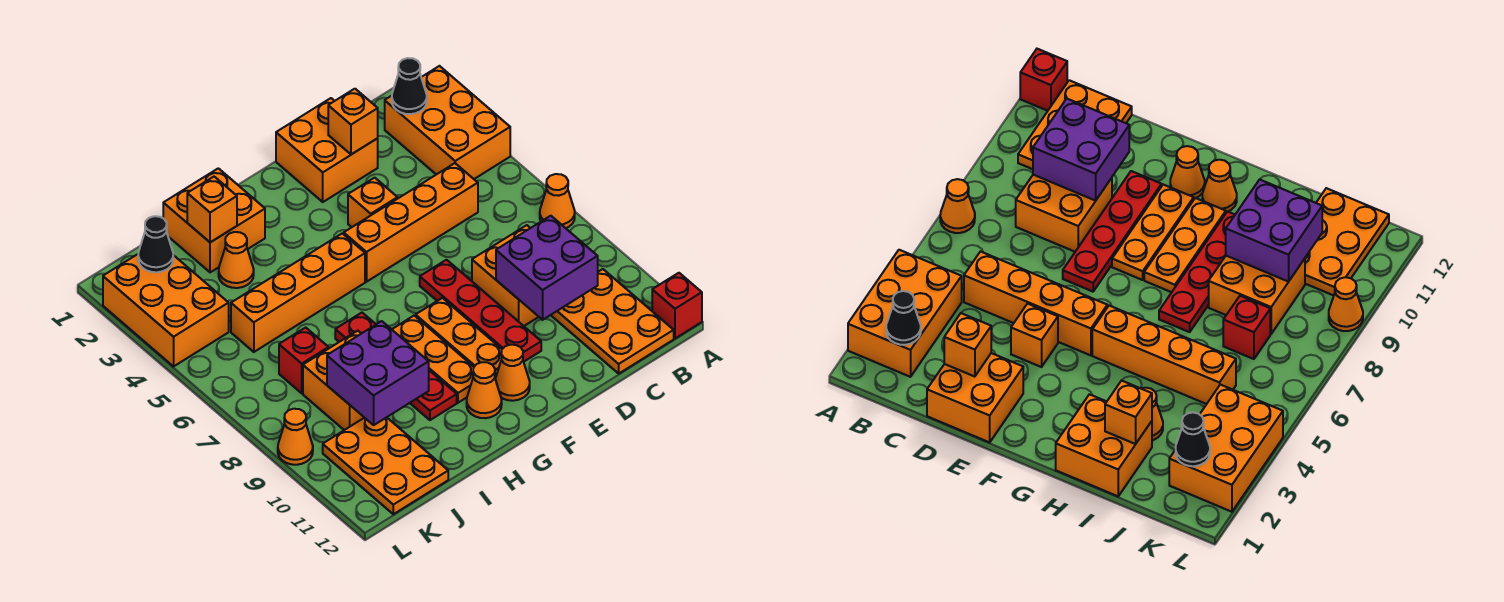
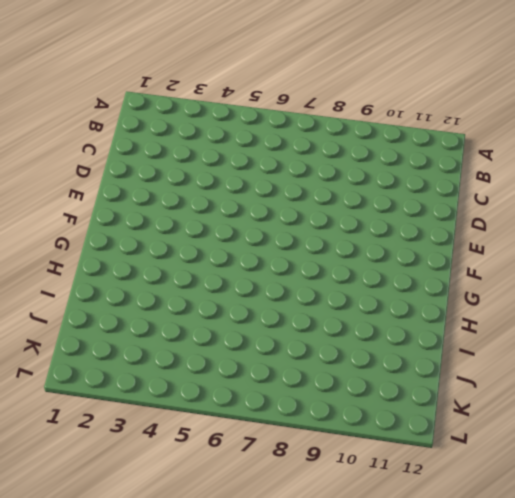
none -> orange brick A2:B4 level 1
none -> orange cone A7 level 1
none -> red brick A12 level 1

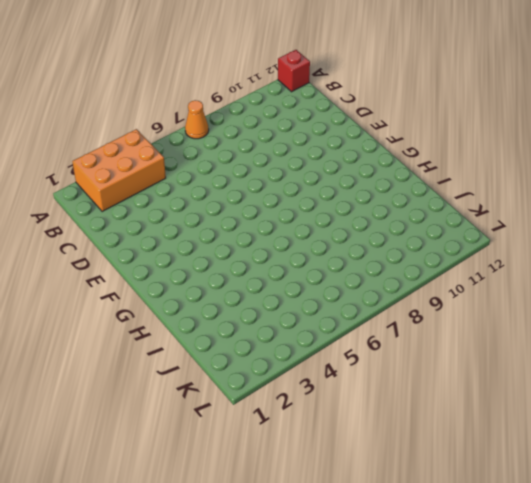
none -> orange plate B10:C12 level 1
none -> orange brick C5:F5 level 1
none -> orange brick C8:D9 level 1

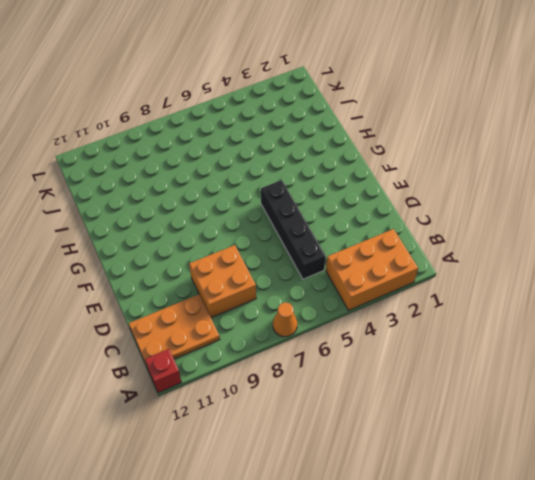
black brick C5:F5 level 1 -> orange brick C5:F5 level 1
none -> orange brick D1:E2 level 1
none -> orange brick E4 level 1
none -> red plate E7:E10 level 1

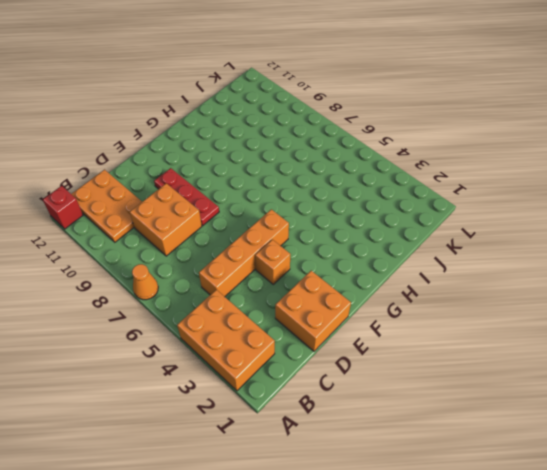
red plate E8:E10 level 1 -> red plate E7:E10 level 1
none -> orange plate F8:F10 level 1
none -> orange cone F11 level 1
none -> orange brick G5:J5 level 1

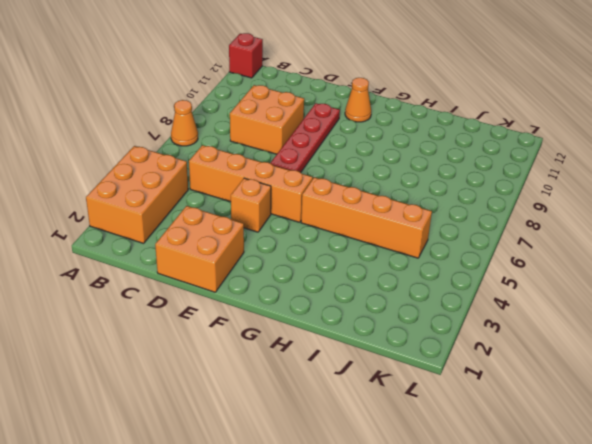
none -> orange plate B10:C12 level 1
none -> orange plate F8:F10 level 1
none -> orange plate G8:G10 level 1

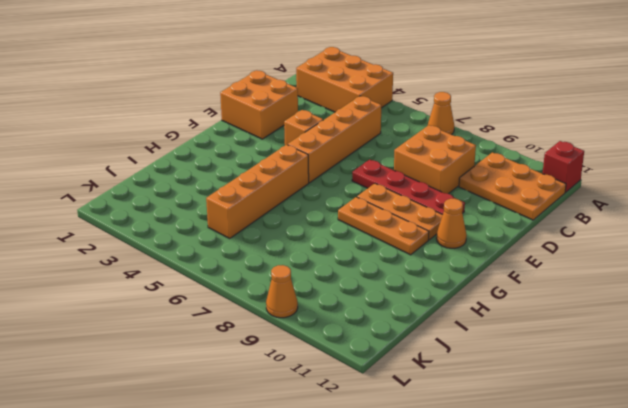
none -> orange cone G11 level 1
none -> orange brick H1:I2 level 1
none -> red plate H7:H10 level 1

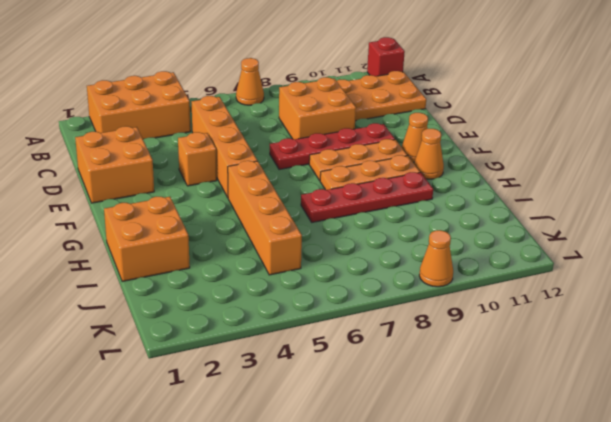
none -> orange cone I3 level 1
none -> orange brick I8:J9 level 1
none -> red brick J7 level 1

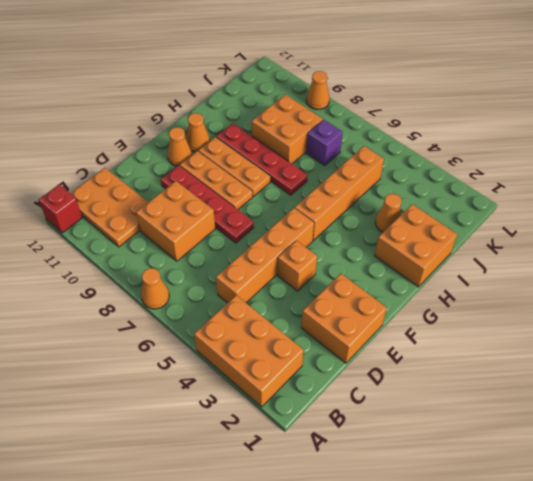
purple brick J7 level 1 -> red brick J7 level 1
none -> orange plate J10:K12 level 1
none -> orange brick K2:L4 level 1
none -> black cone B2 level 2

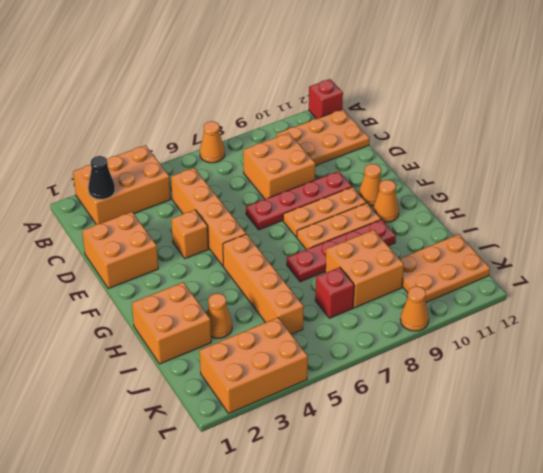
none -> purple brick C9:D10 level 2
none -> orange brick D2 level 2
none -> orange brick I2 level 2

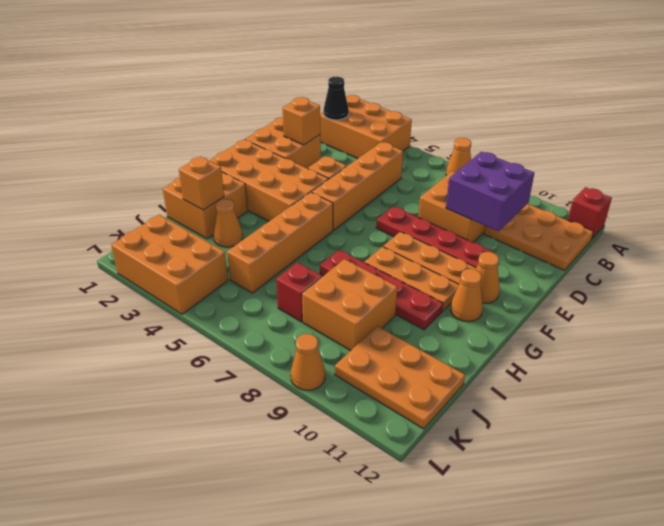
orange brick F1:G4 level 1 -> none
none -> purple brick I9:J10 level 2
none -> black cone K2 level 2

